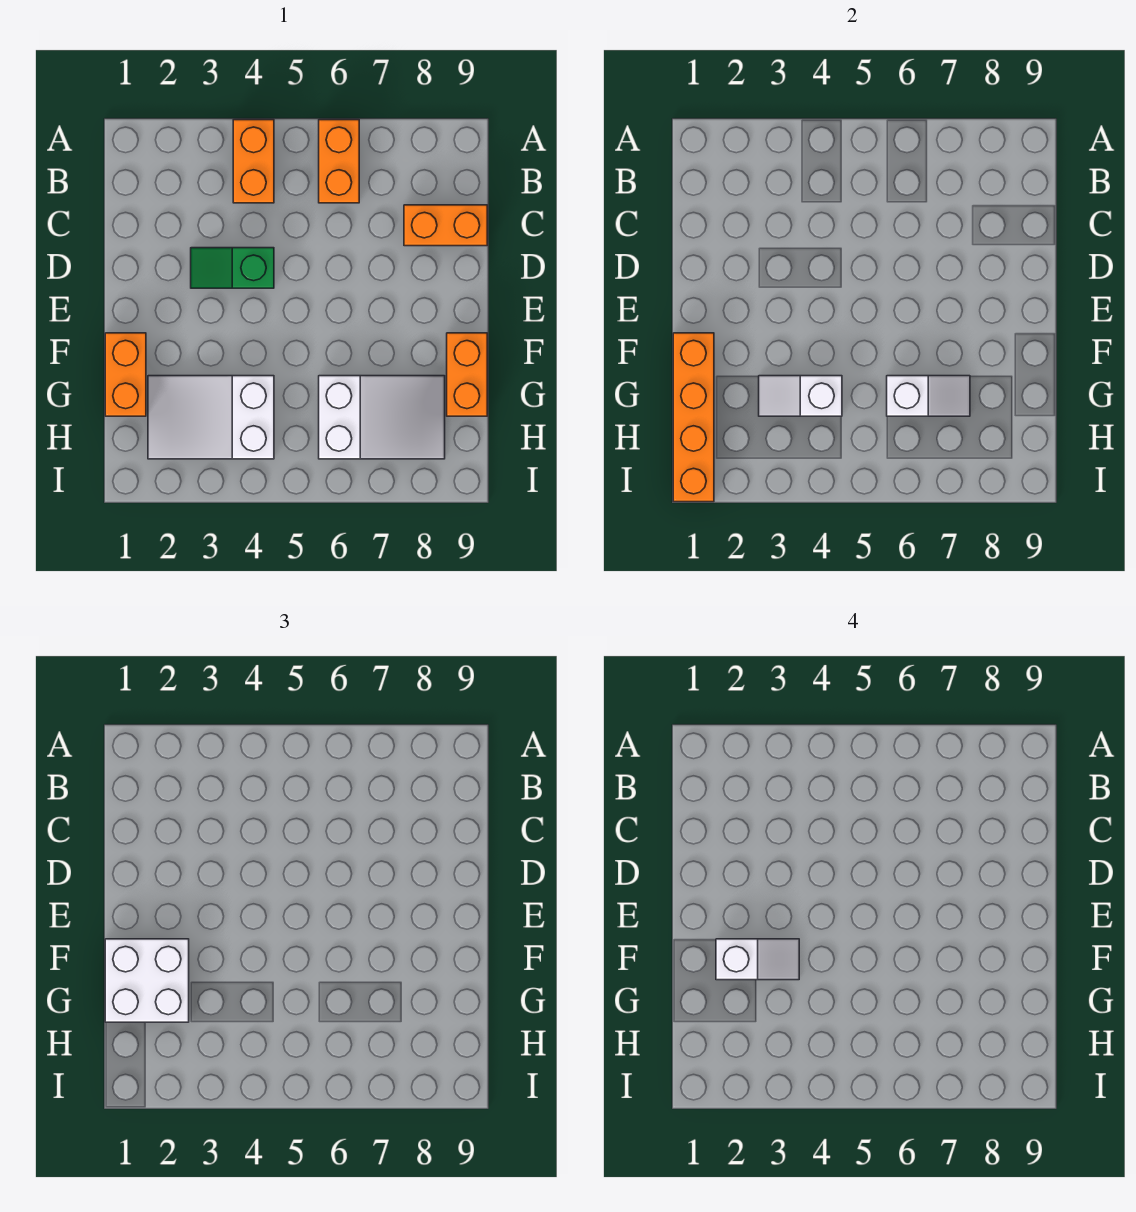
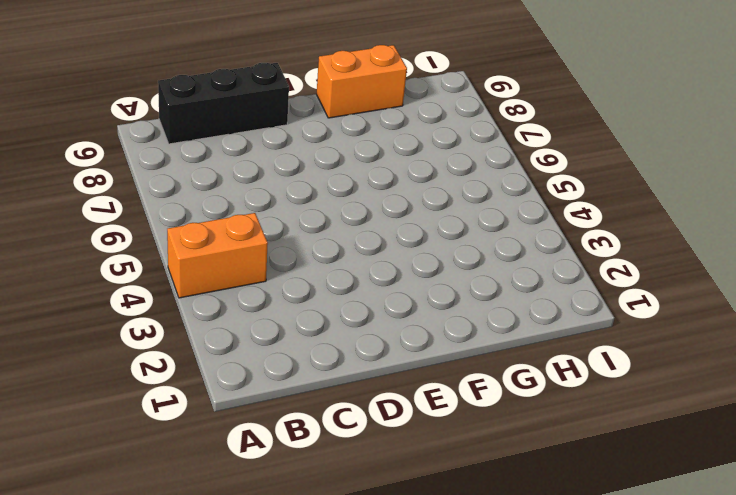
black brick B9:D9 level 1 -> orange brick C8:C9 level 1
none -> orange brick A6:B6 level 1
none -> green slope D3:D4 level 1 top 4
none -> orange brick F1:G1 level 1

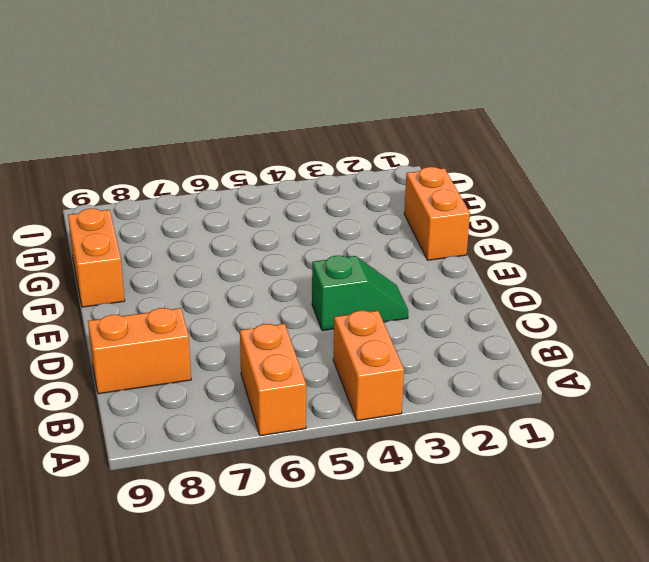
none -> white slope G2:H4 level 1 top 4
none -> white slope G6:H8 level 1 top 6
none -> orange brick F1:I1 level 2

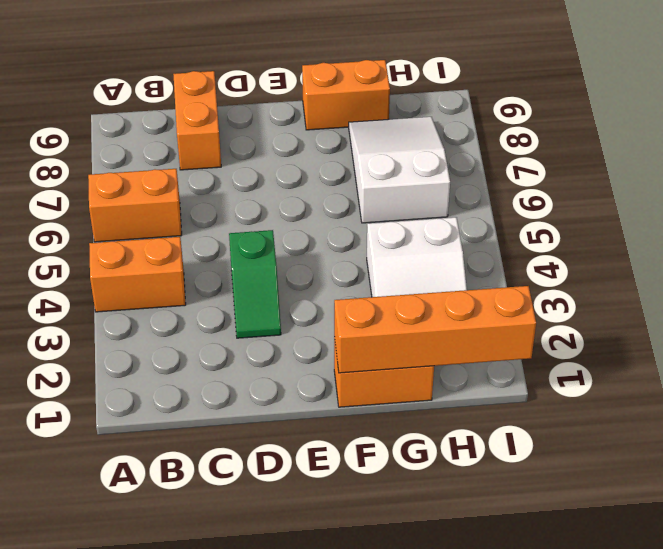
none -> white slope G3:G4 level 2 top 4
none -> white slope G6:G7 level 2 top 6
none -> white brick F1:G2 level 3

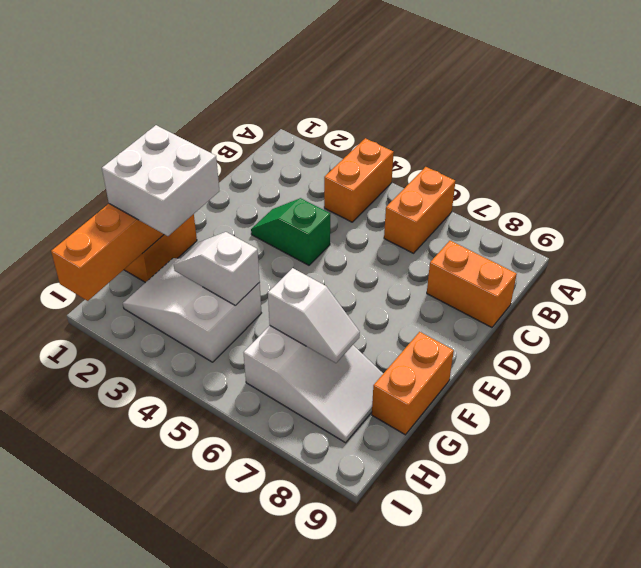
none -> white slope F2:F3 level 4 top 2

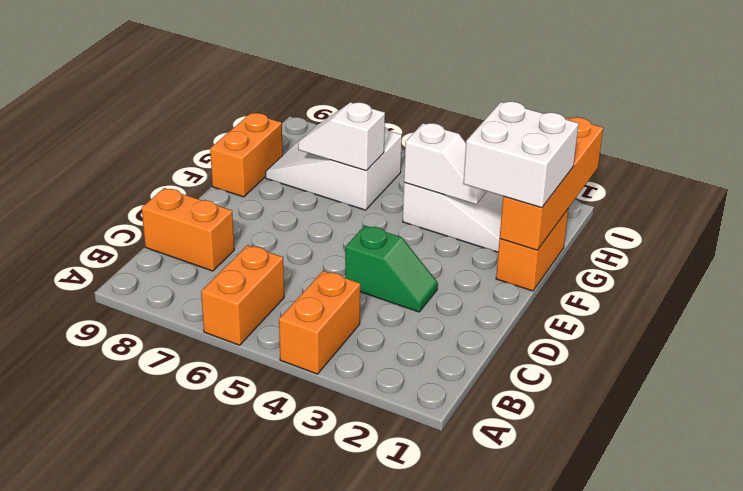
none -> white slope F2:F3 level 4 top 2

